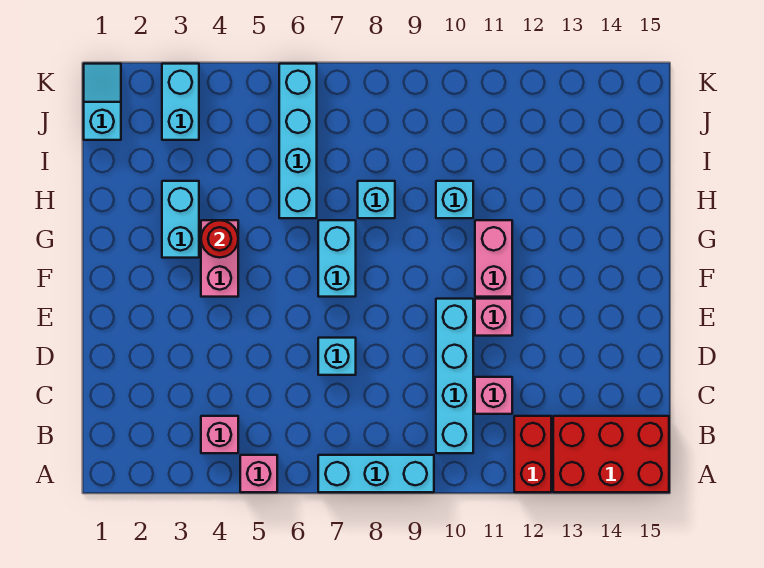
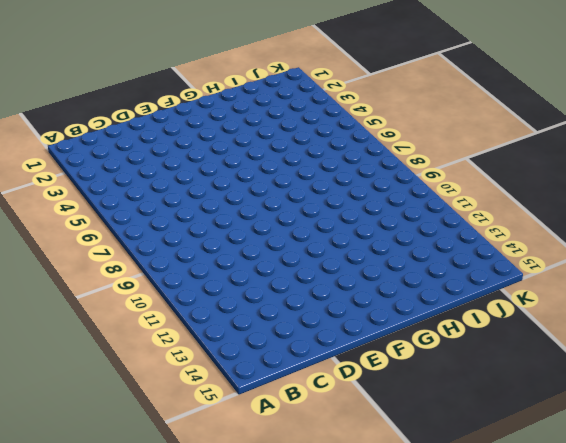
none -> pink brick A5 level 1
none -> cyan brick A7:A9 level 1
none -> red brick A12:B12 level 1

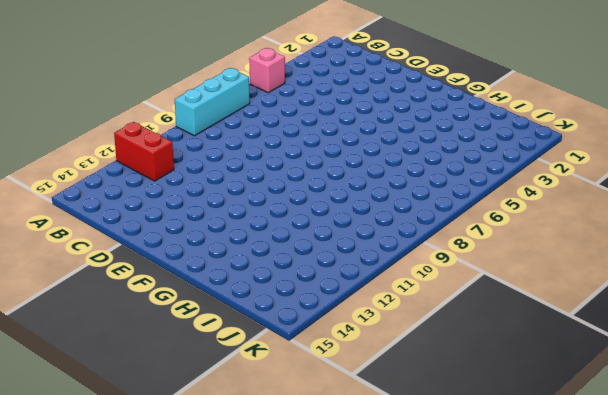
none -> red brick A13:B15 level 1
none -> pink brick B4 level 1
none -> cyan brick B10:E10 level 1

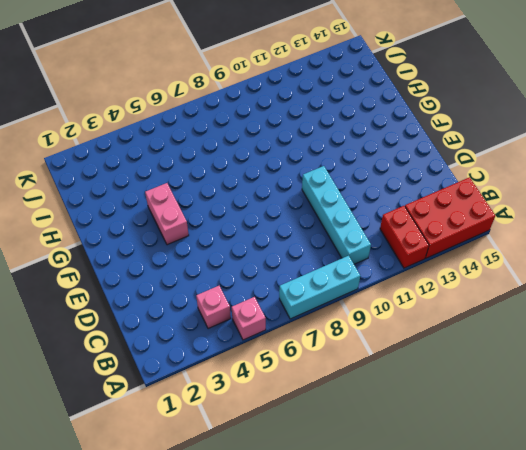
none -> pink brick C11 level 1
none -> cyan brick D7 level 1
none -> pink brick E11 level 1

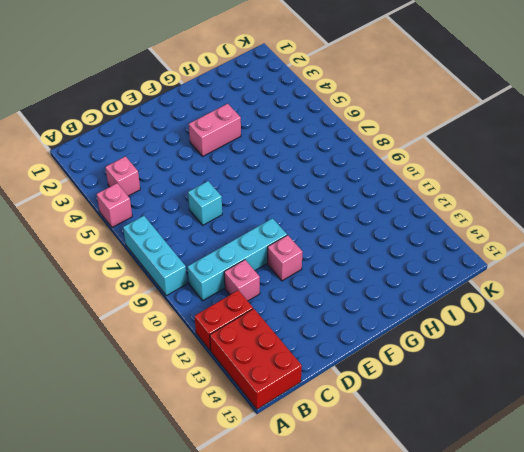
none -> cyan brick F7:G7 level 1
none -> pink brick F11:G11 level 1
none -> cyan brick G3:H3 level 1

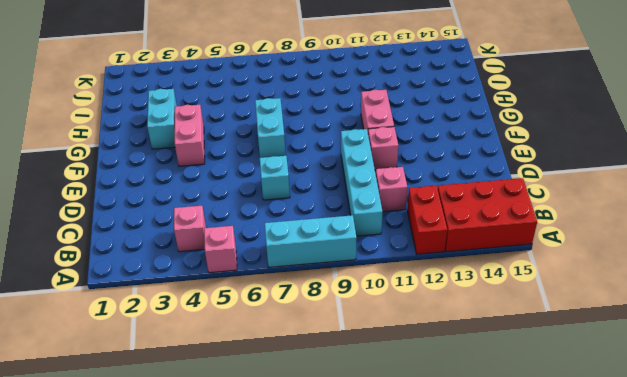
none -> cyan brick H6:K6 level 1
none -> cyan brick H8 level 1
none -> cyan brick H10 level 1

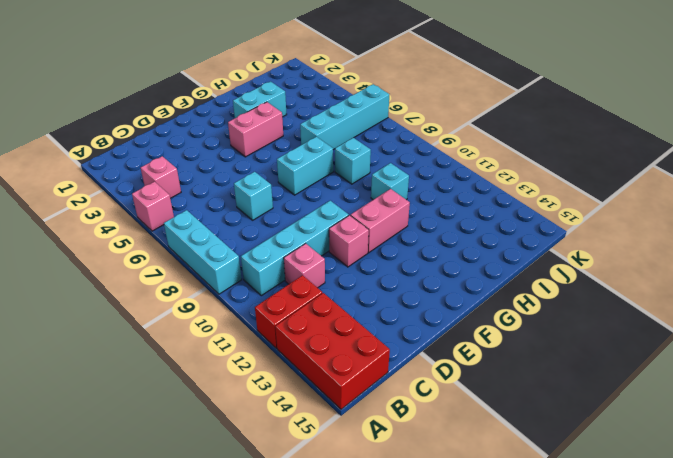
none -> cyan slope J1:K1 level 1 top J
none -> cyan brick J3:K3 level 1
none -> red round brick G4 level 2

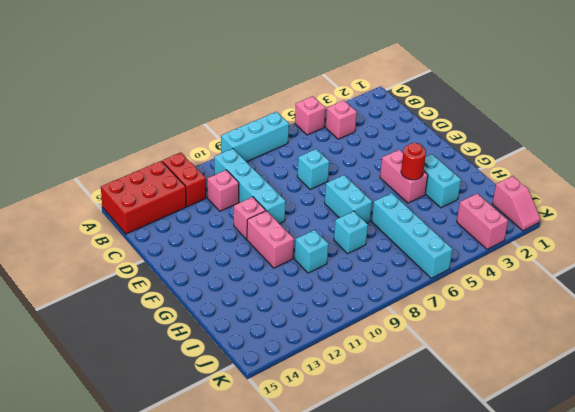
pink slope J1:K1 level 1 top J -> cyan slope J1:K1 level 1 top J
pink brick J3:K3 level 1 -> cyan brick J3:K3 level 1

